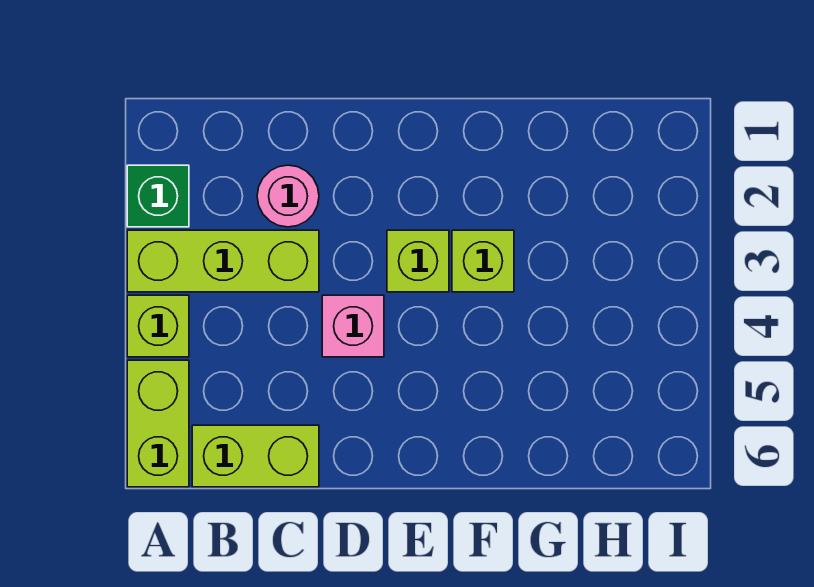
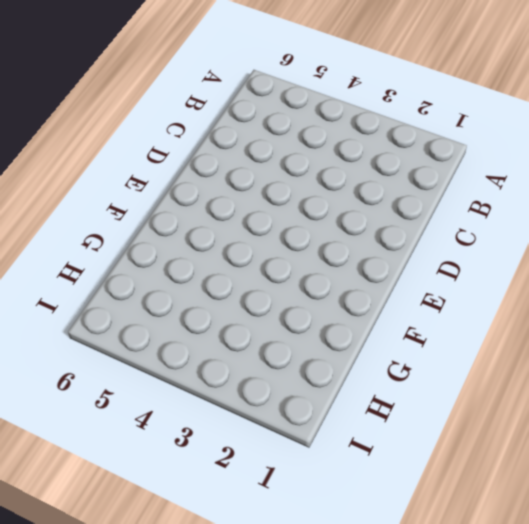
none -> green brick A2 level 1
none -> lime brick A3:C3 level 1

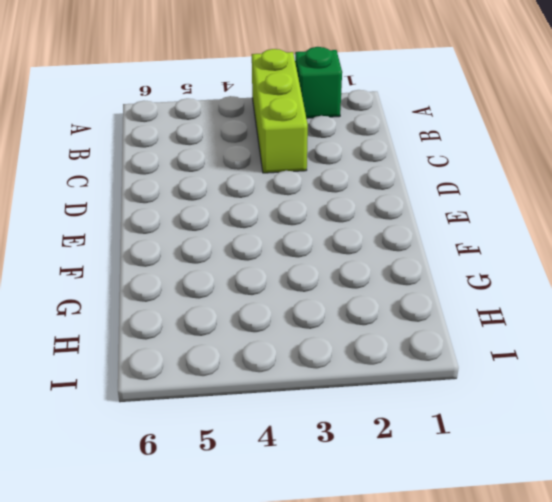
none -> lime brick A4 level 1
none -> lime brick A5:A6 level 1

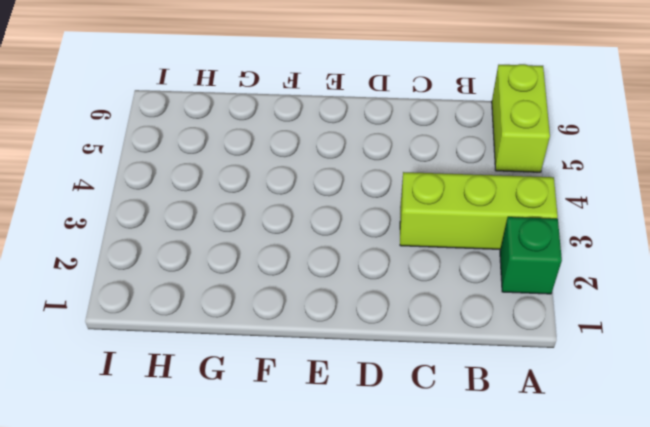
none -> lime brick A4 level 1
none -> lime brick B6:C6 level 1

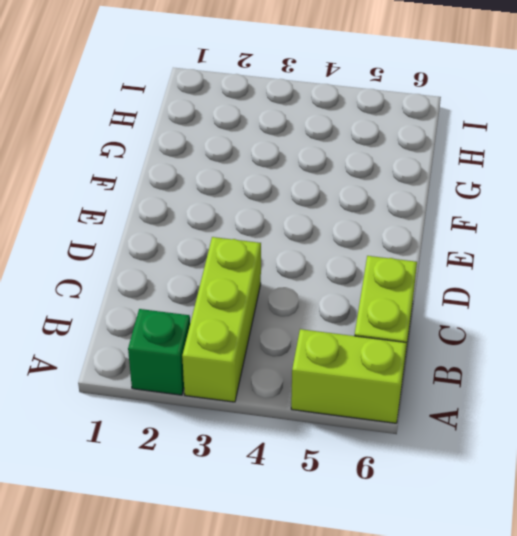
none -> lime brick A4 level 1
none -> pink round brick C2 level 1

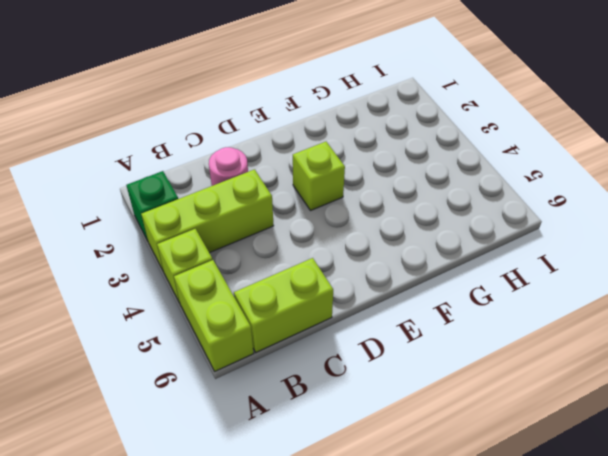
none -> pink brick D4 level 1
none -> lime brick F3 level 1

